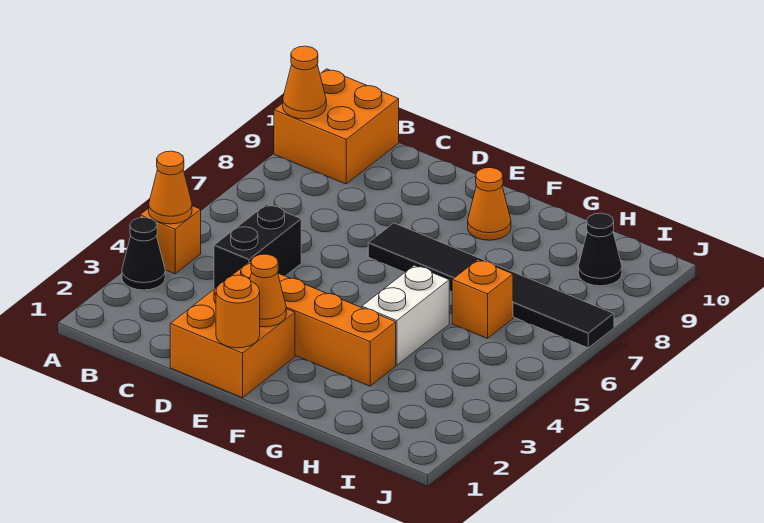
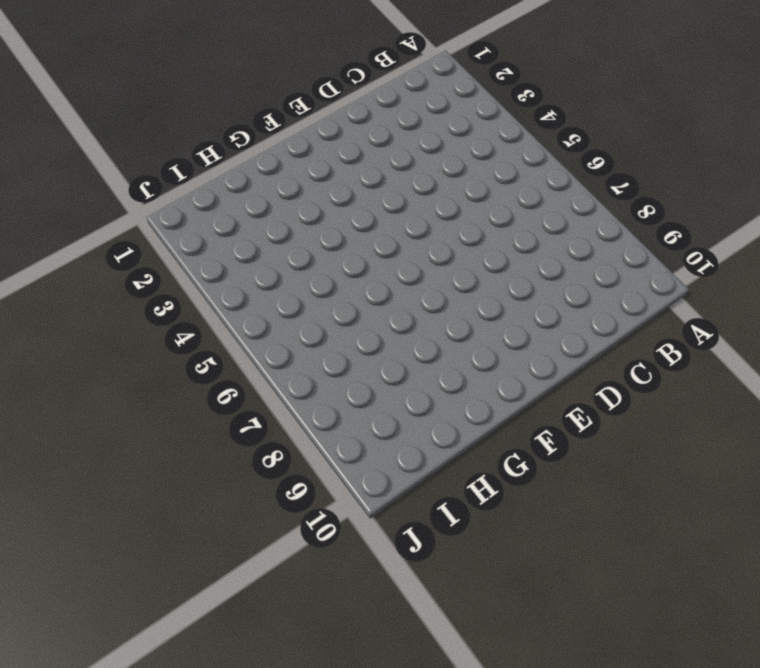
none -> black cone A3 level 1
none -> orange brick A4 level 1
none -> orange brick A9:B10 level 1

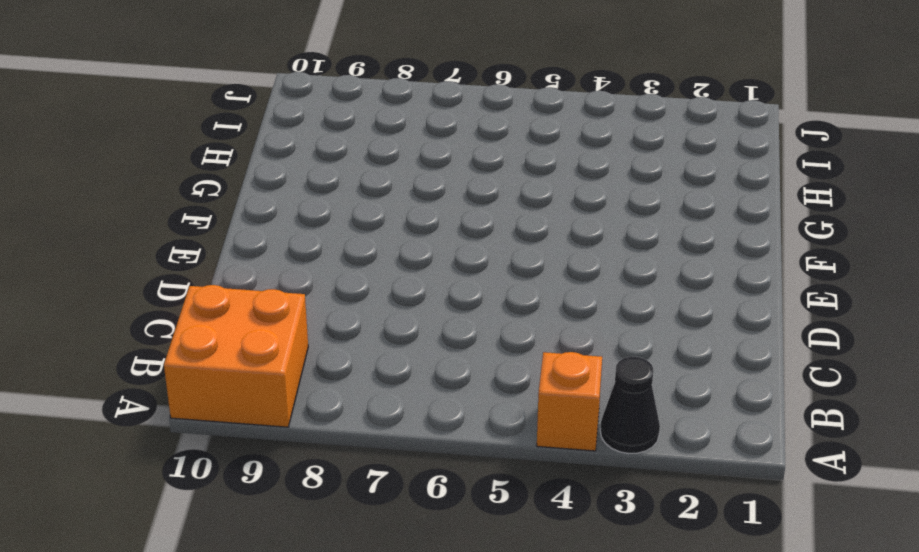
none -> black brick C4:C5 level 1
none -> orange brick D1:E2 level 1
none -> orange brick D3:G3 level 1

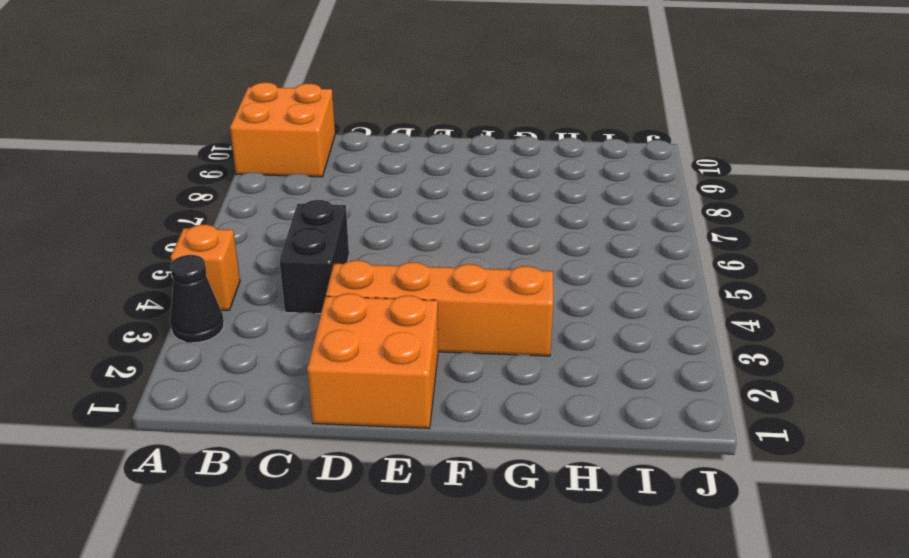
none -> black tile E7:J7 level 1
none -> orange cone F9 level 1
none -> white brick G4:G5 level 1

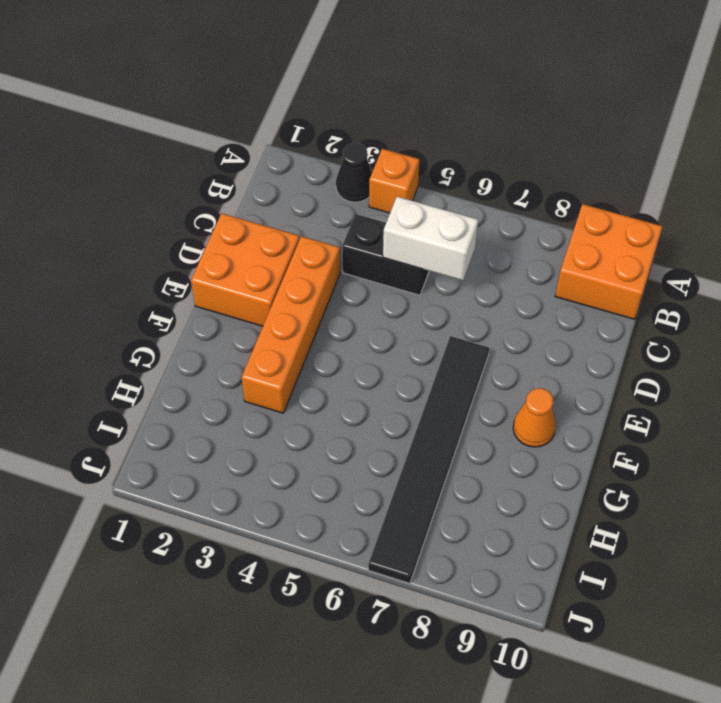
white brick C5:C6 level 2 -> white brick G4:G5 level 1
none -> orange brick H6 level 1
none -> black cone I9 level 1
none -> orange cone A4 level 2

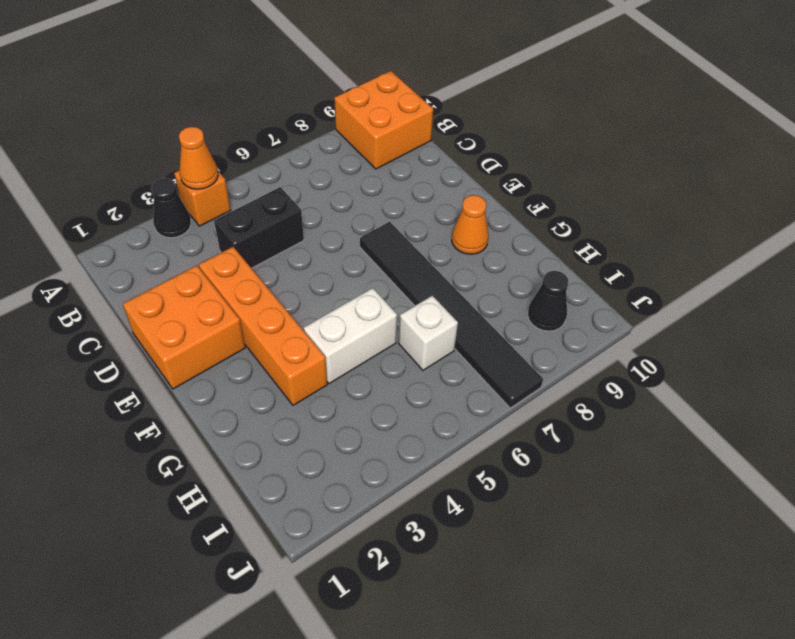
white brick H6 level 1 -> orange brick H6 level 1
none -> orange cone A9 level 2
none -> orange round brick E1 level 2
none -> orange cone E2 level 2

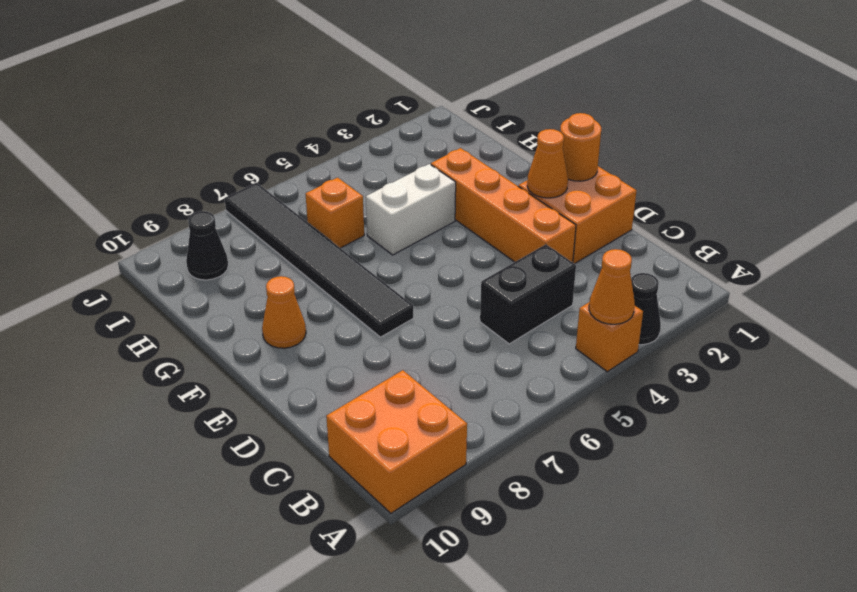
none -> orange cone A9 level 2

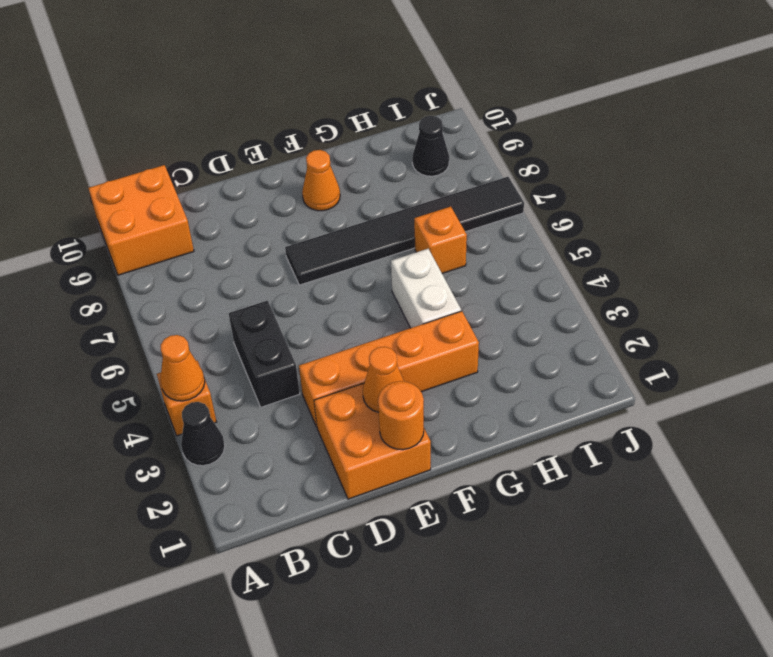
none -> orange cone A9 level 2

